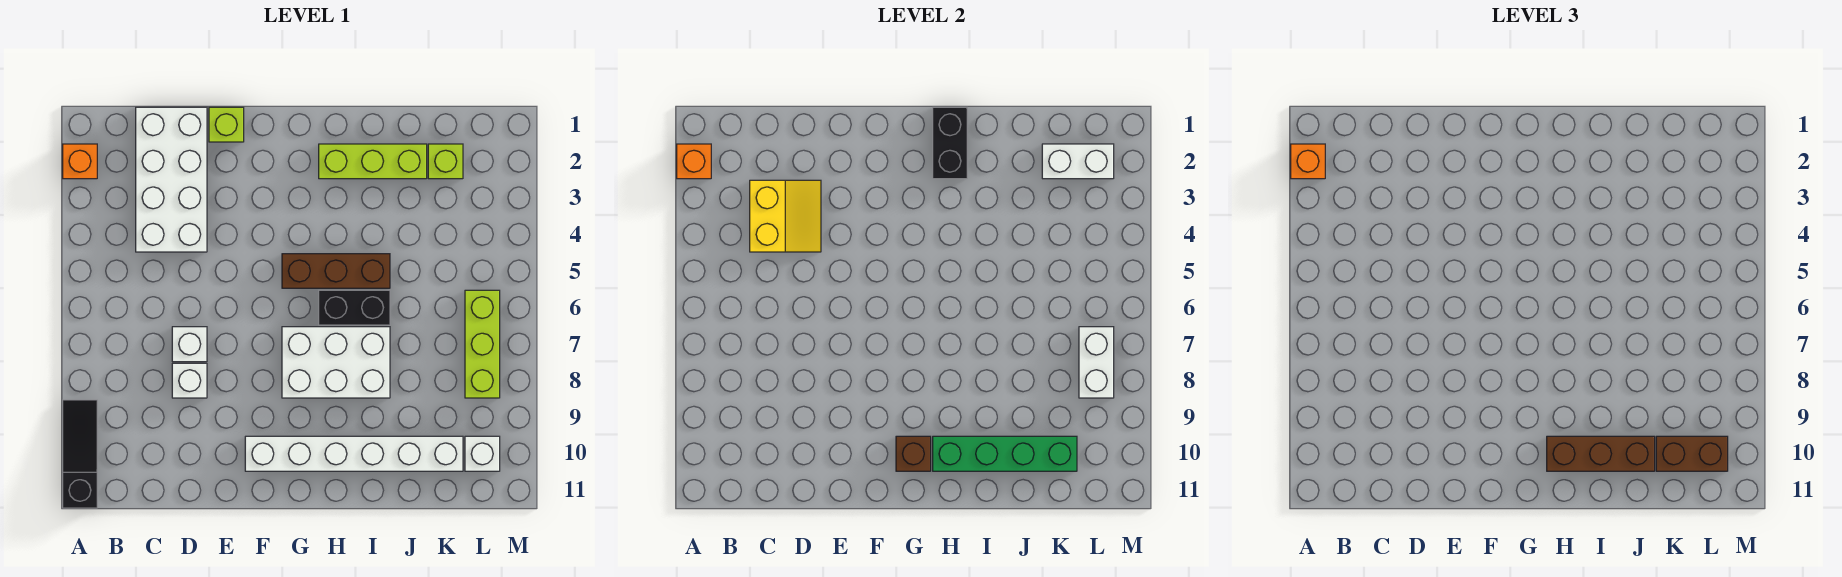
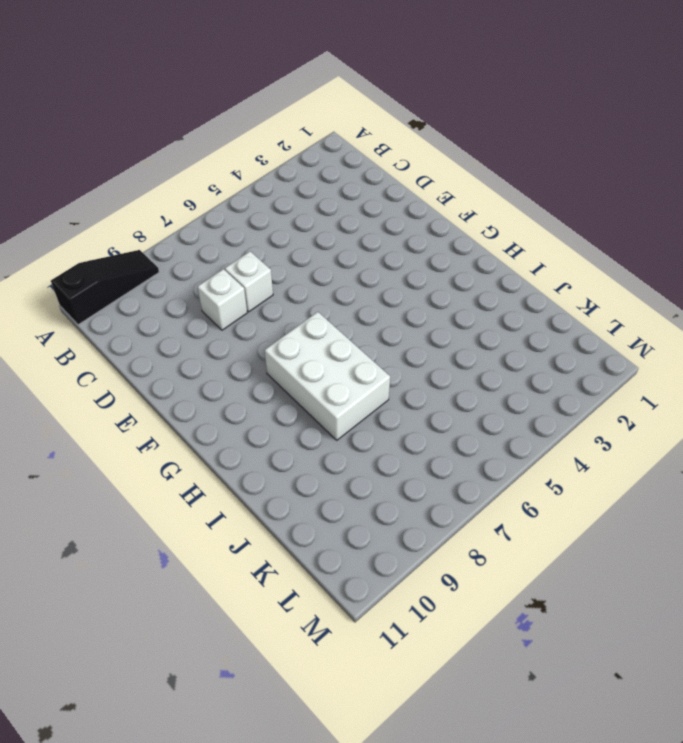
none -> orange brick A2 level 1
none -> white brick C1:D4 level 1
none -> lime brick E1 level 1

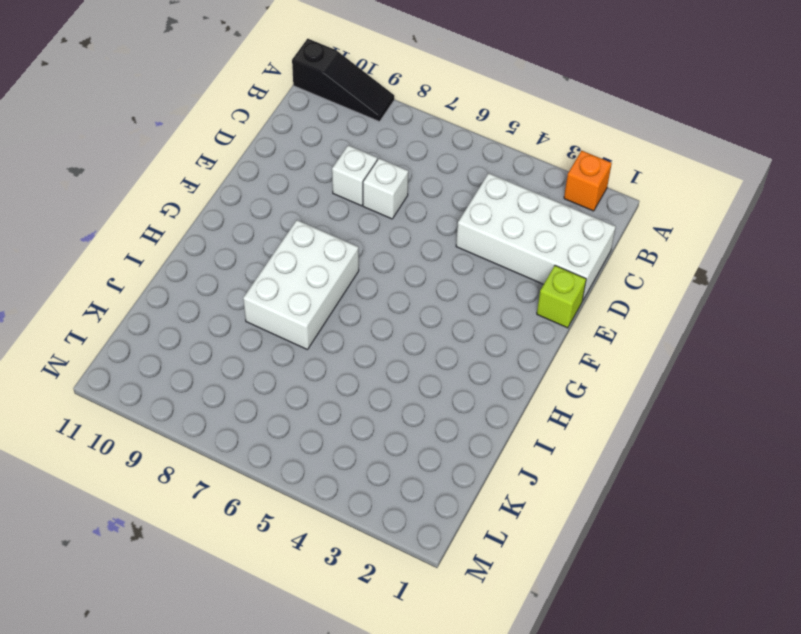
none -> white brick F10:K10 level 1
none -> brown brick G5:I5 level 1
none -> lime brick H2:J2 level 1

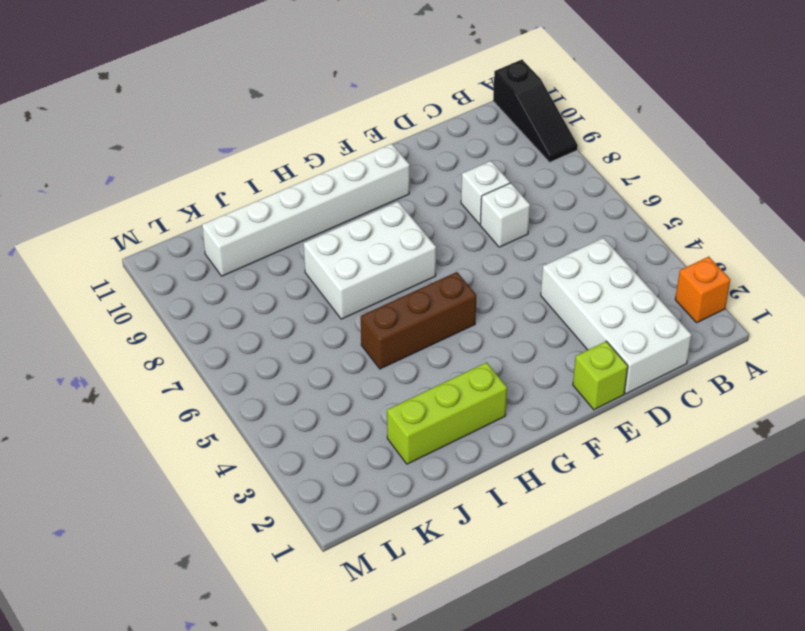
none -> black brick H6:I6 level 1
none -> lime brick K2 level 1
none -> lime brick L6:L8 level 1

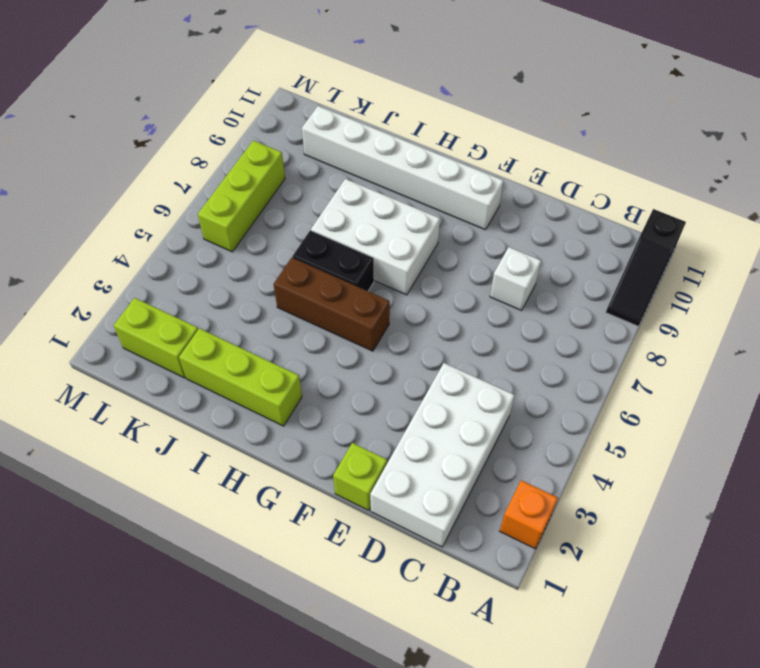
lime brick K2:L2 level 1 -> lime brick K2 level 1
none -> white brick D7 level 1
none -> white brick L10 level 1
none -> orange brick A2 level 2

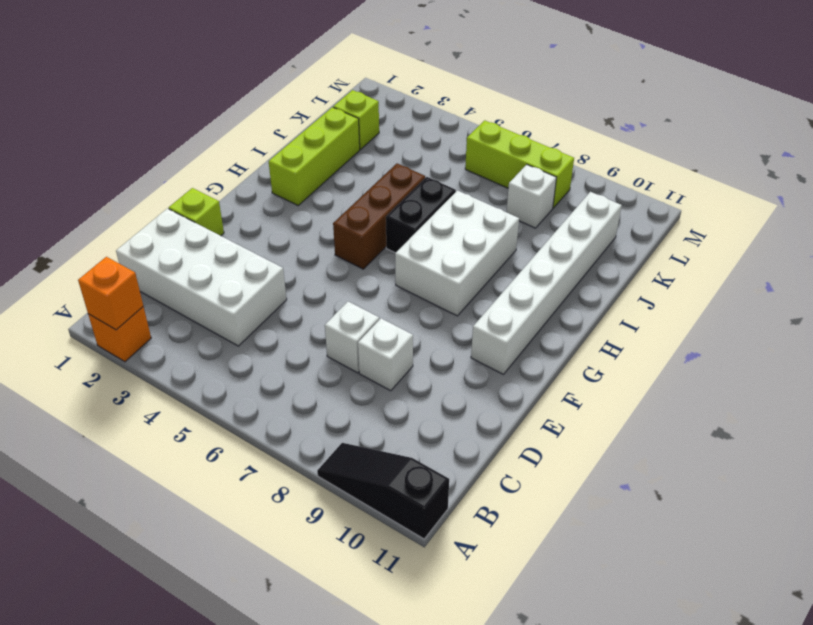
white brick K8 level 1 -> white brick L10 level 1
none -> yellow slope C3:D4 level 2 top C
none -> brown brick G10 level 2
none -> black brick H1:H2 level 2

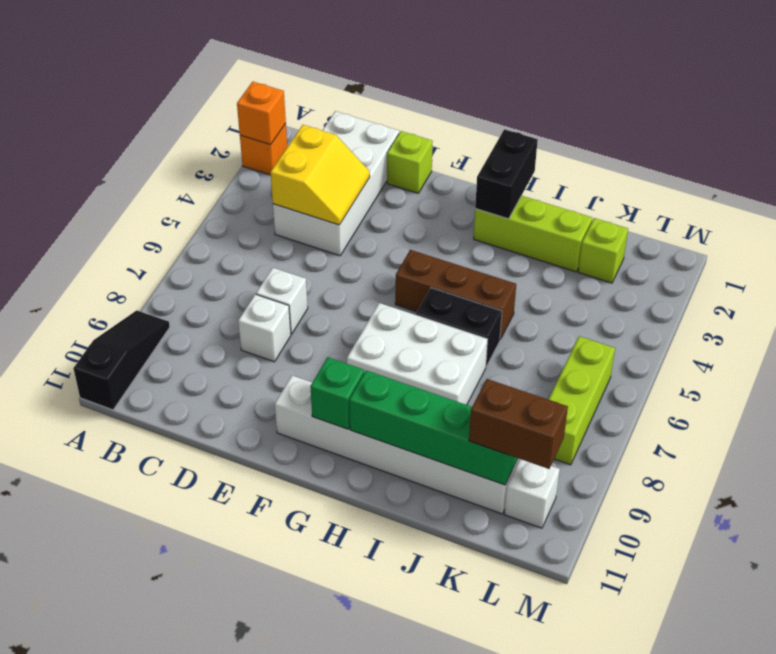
green brick G10 level 2 -> brown brick G10 level 2
none -> white brick K2:L2 level 2
none -> white brick L7:L8 level 2
none -> orange brick A2 level 3

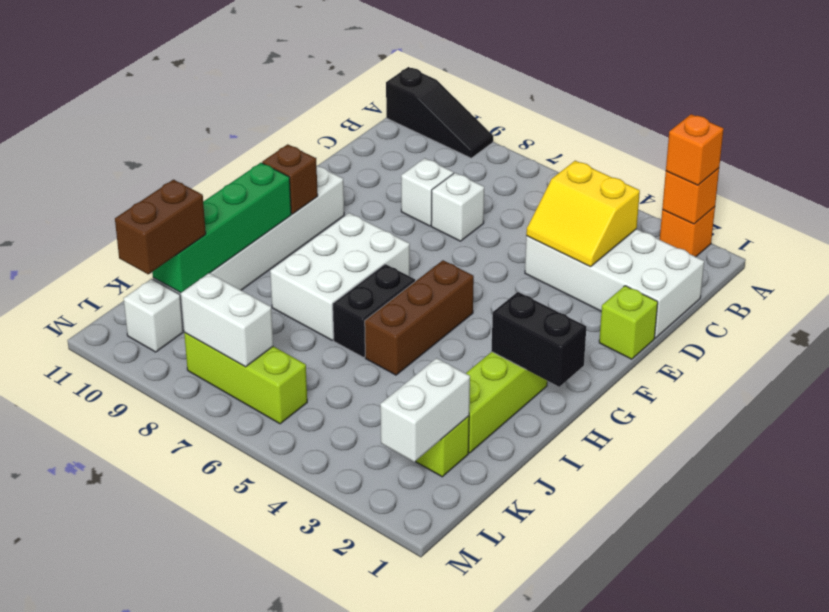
none -> brown brick H10:J10 level 3

